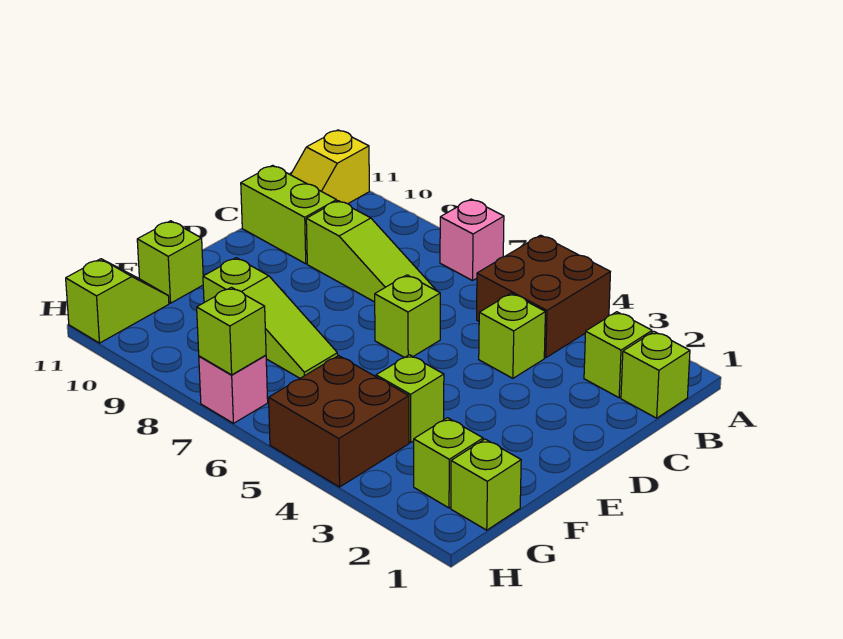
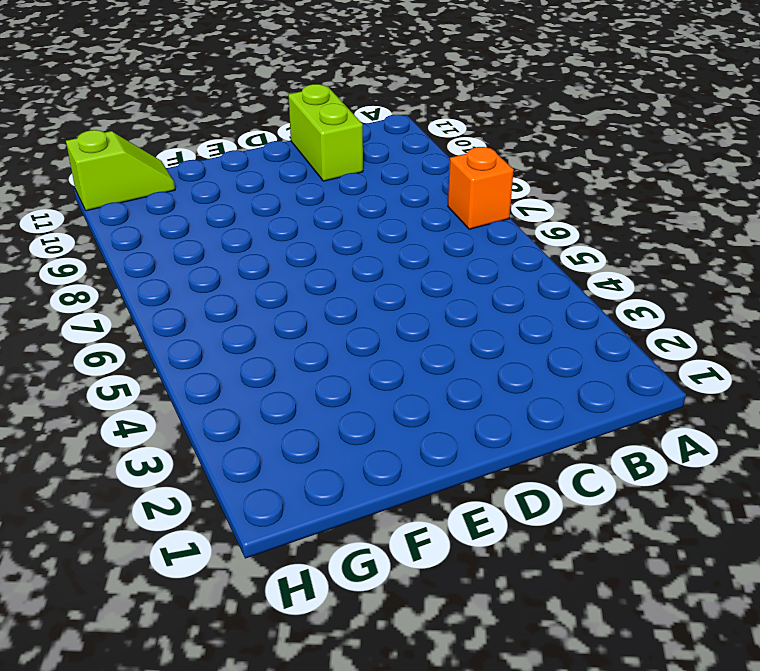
orange brick A7 level 1 -> pink brick A7 level 1
none -> brown brick A4:B5 level 1
none -> yellow slope A11:B11 level 1 top A
none -> lime brick B1 level 1

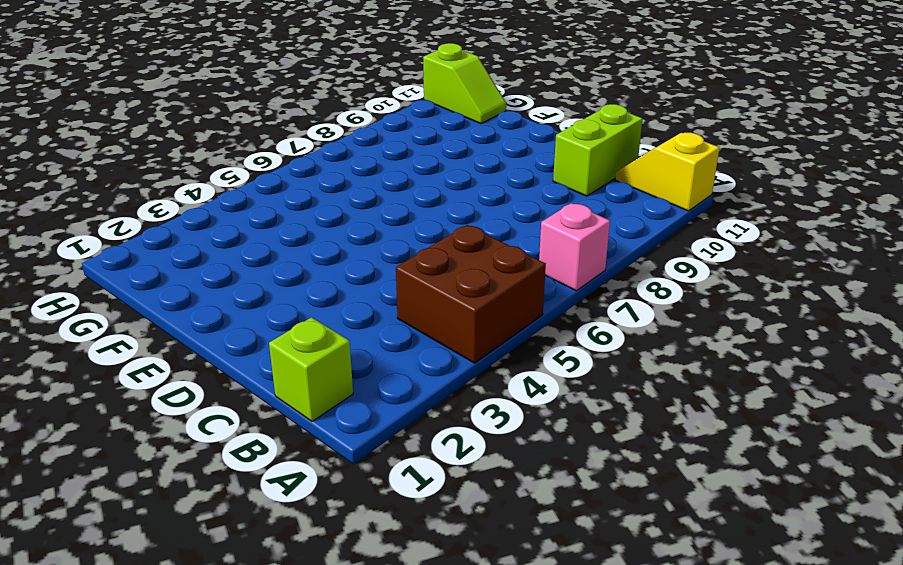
none -> lime brick B2 level 1
none -> lime brick C4 level 1
none -> lime slope C7:C9 level 1 top 9

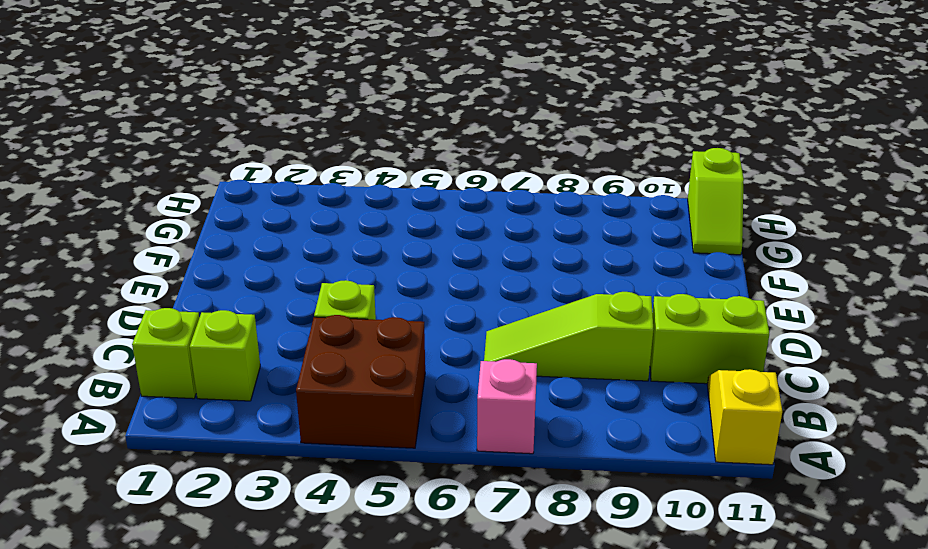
none -> lime brick D6 level 1
none -> lime brick F4 level 1
none -> lime slope F7:F9 level 1 top 9

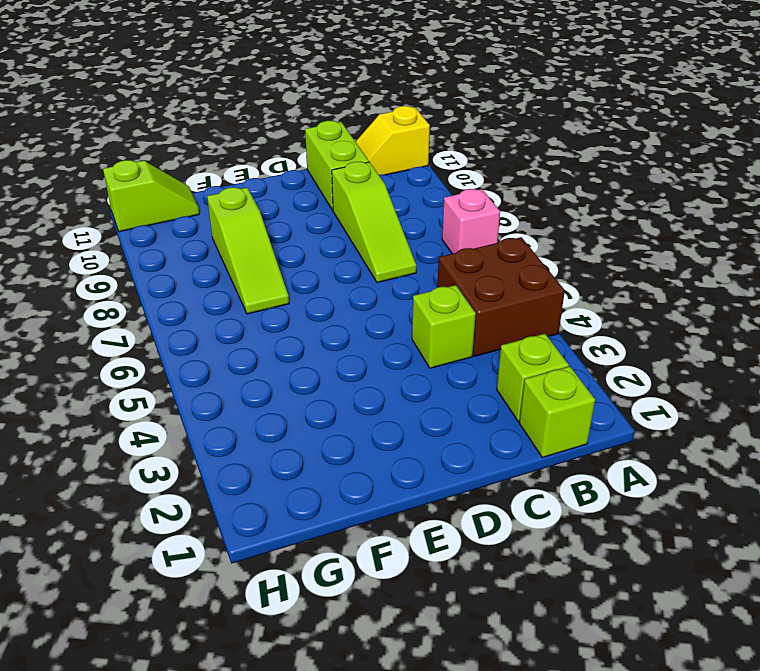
none -> lime brick D6 level 1
none -> lime brick F4 level 1
none -> lime brick F11 level 1

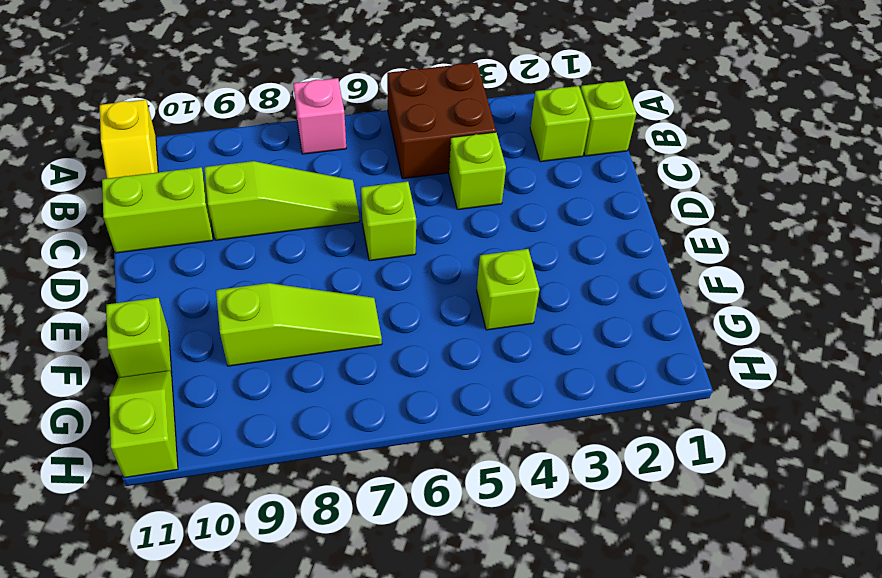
none -> lime brick G1 level 1
none -> lime brick G2 level 1
none -> brown brick G4:H5 level 1

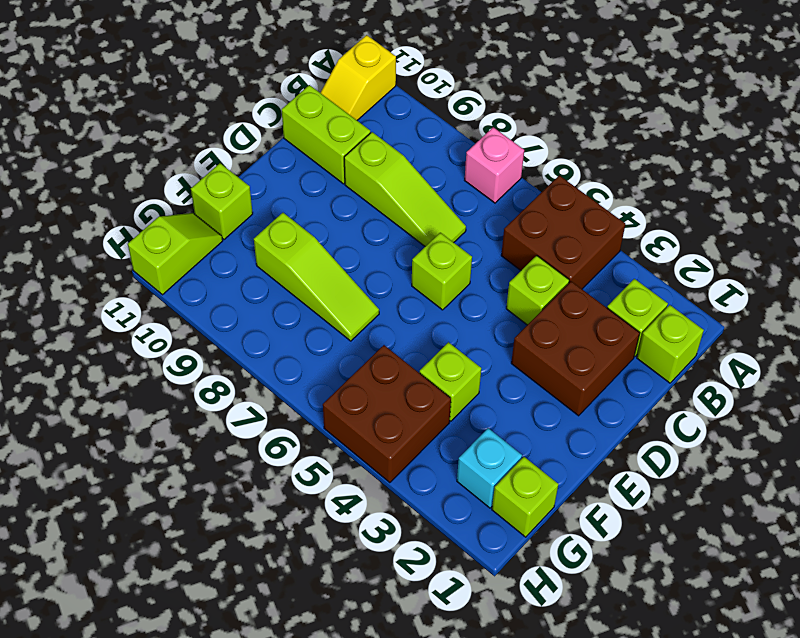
brown brick C2:D3 level 1 -> none
cyan brick G2 level 1 -> lime brick G2 level 1
none -> pink brick H7 level 1
none -> lime brick H7 level 2

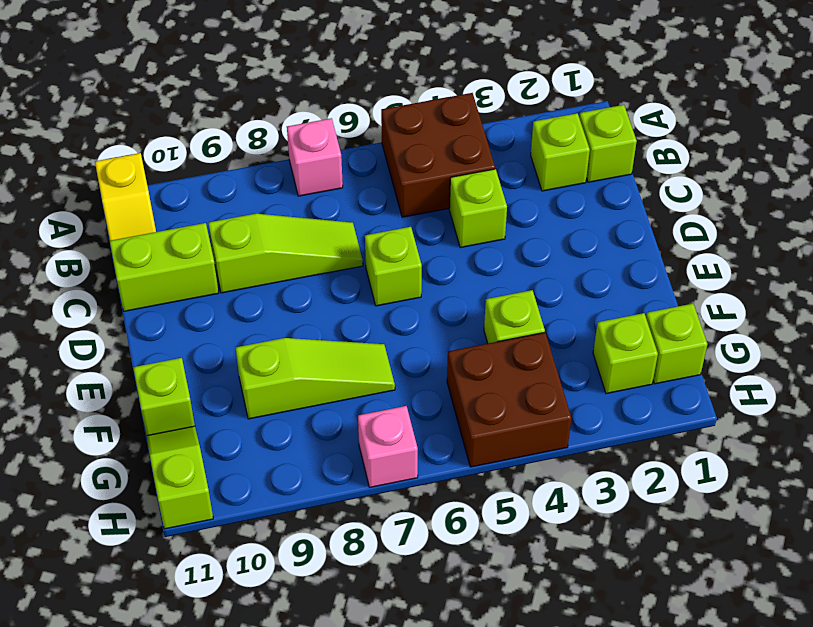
none -> lime brick H7 level 2

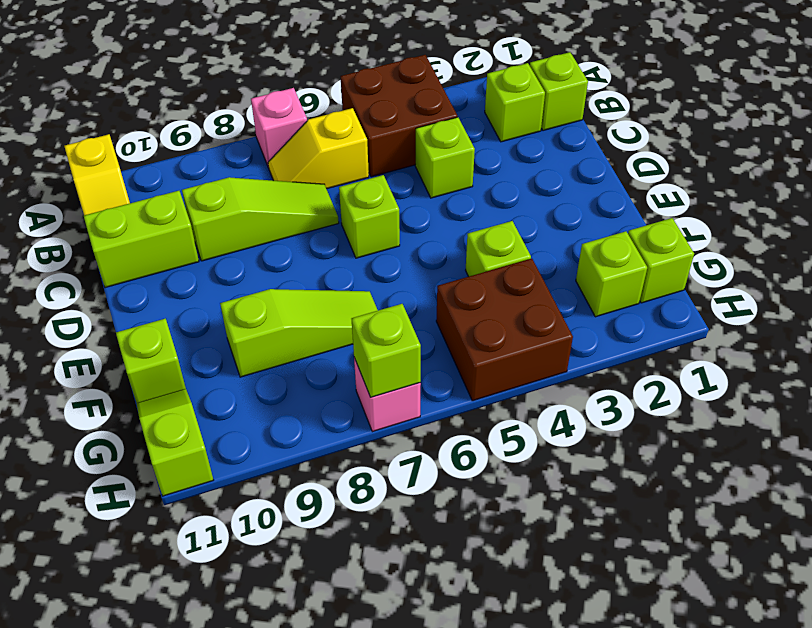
yellow slope B6:B7 level 1 top 6 -> none

